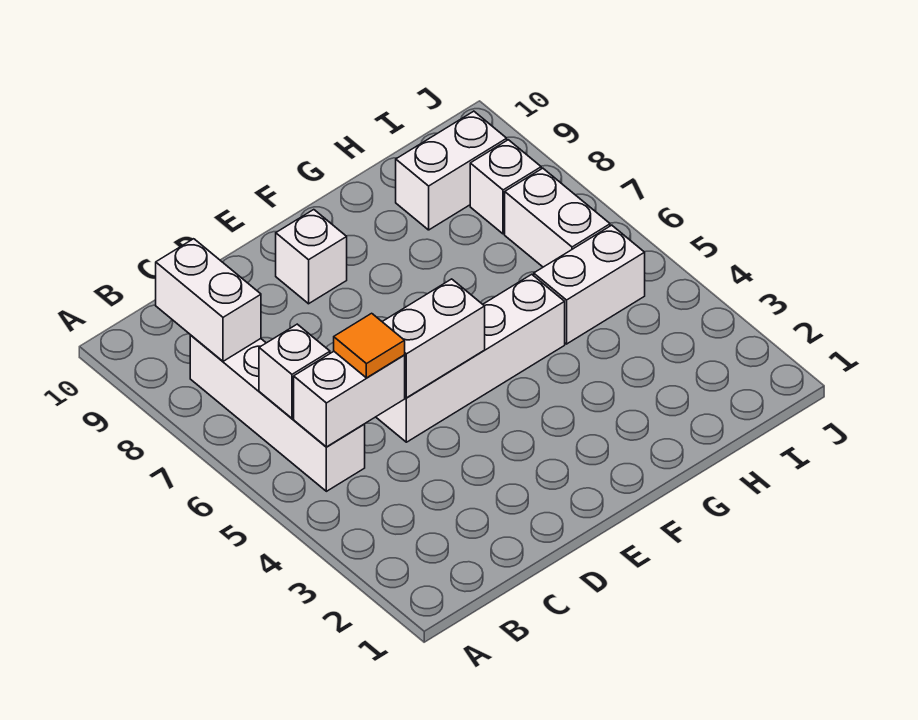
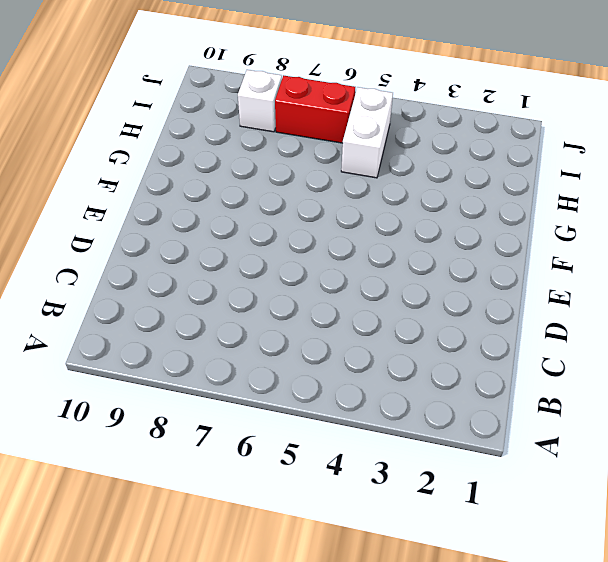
red brick I6:I7 level 1 -> white brick I6:I7 level 1
none -> white brick B5:B8 level 1
none -> white brick D5:G5 level 1
none -> white brick E9 level 1

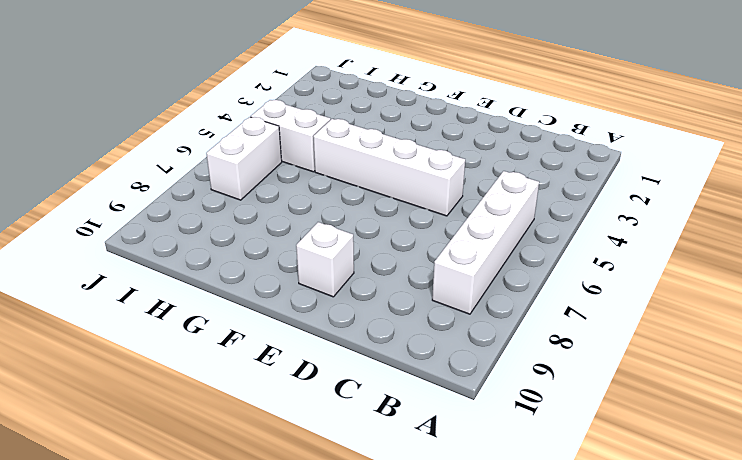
none -> white brick H9:I9 level 1
none -> white brick I8 level 1
none -> white brick B5:C5 level 2

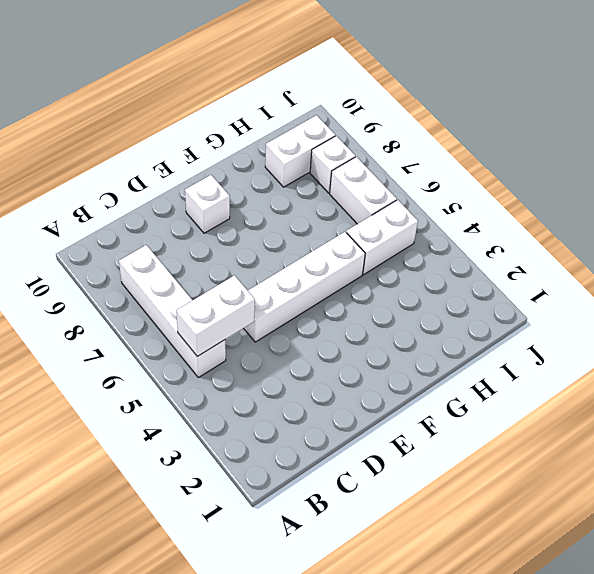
none -> white brick B6 level 2
none -> white brick B8:B9 level 2
none -> white brick D5:E5 level 2

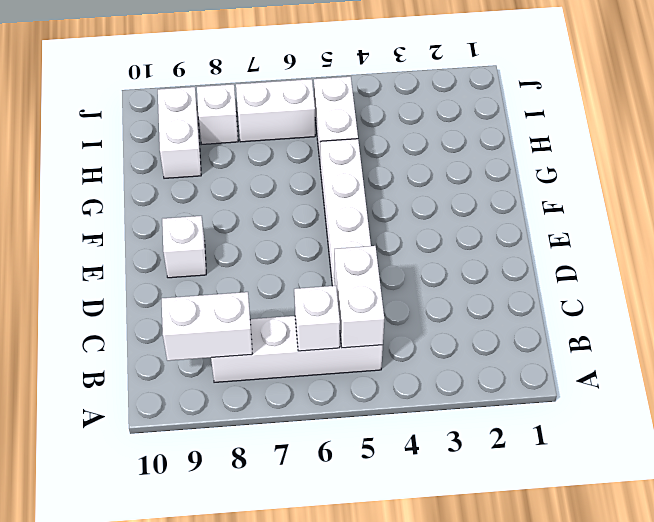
none -> white brick D5:E5 level 2
none -> orange tile C5 level 3

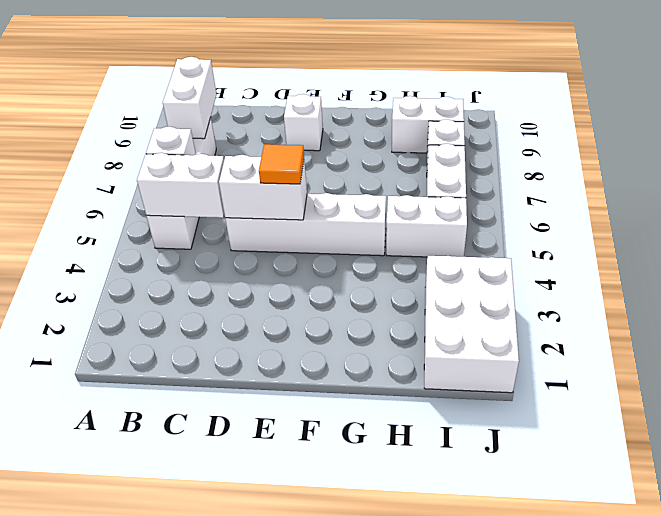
orange tile E5 level 3 -> orange tile C5 level 3
white brick I1:J3 level 1 -> none

